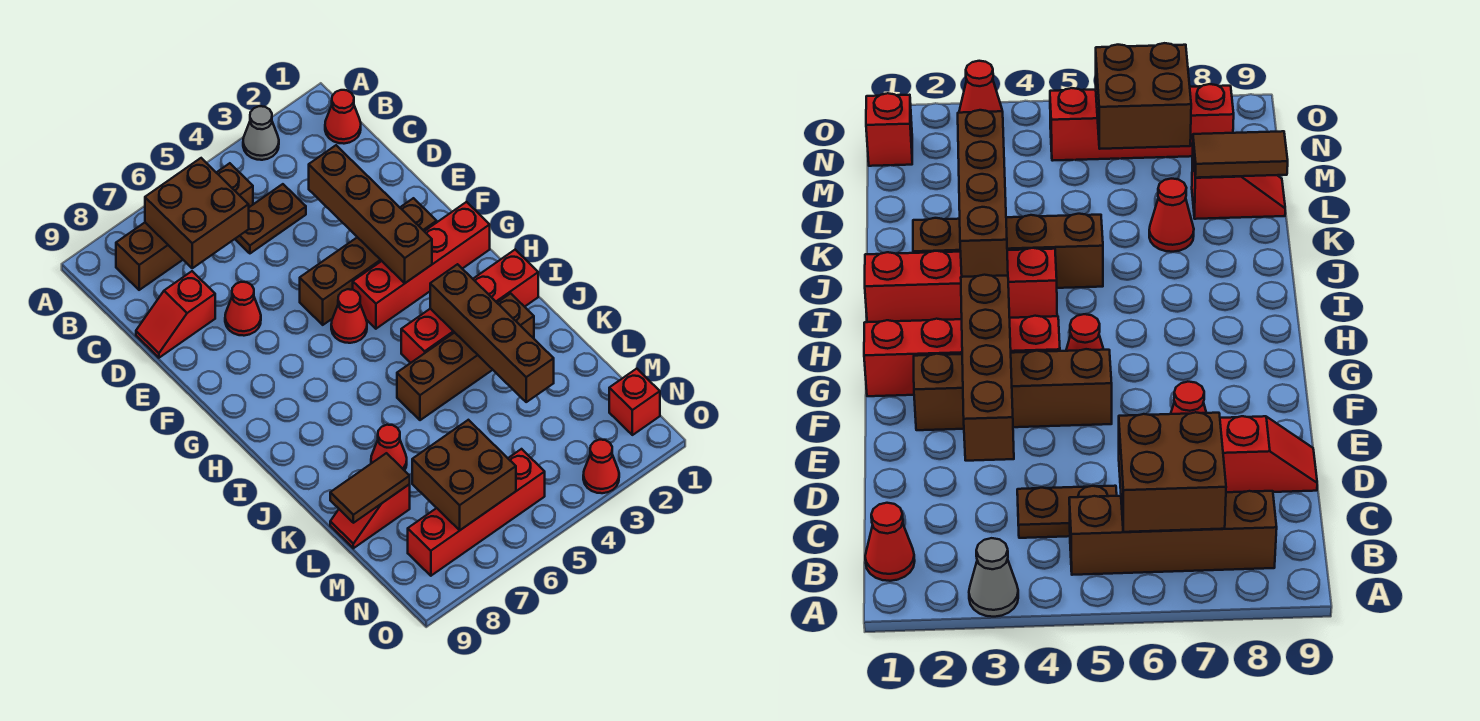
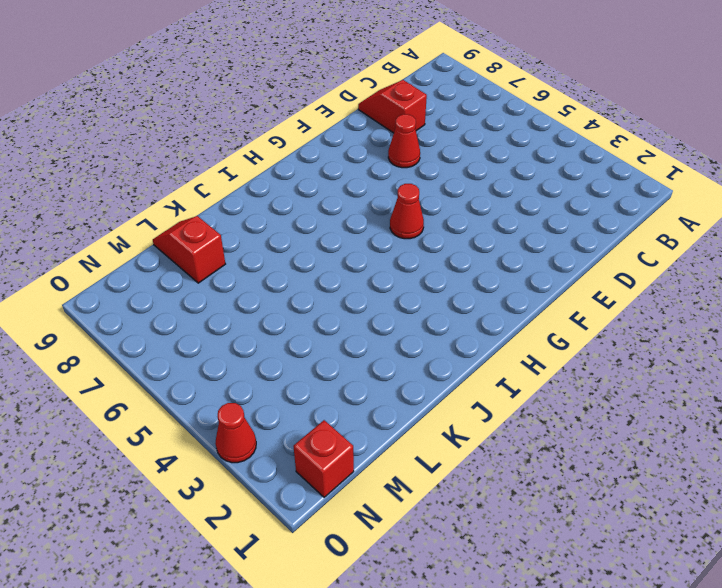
none -> grey cone A3 level 1
none -> red cone B1 level 1
none -> brown brick B5:B8 level 1

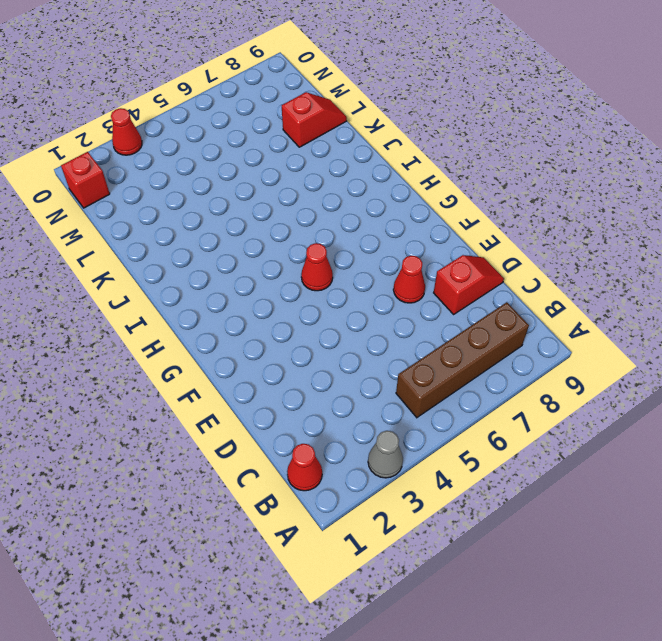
none -> brown plate C4:C5 level 1
none -> brown brick F2:F5 level 1
none -> red brick G1:G4 level 1

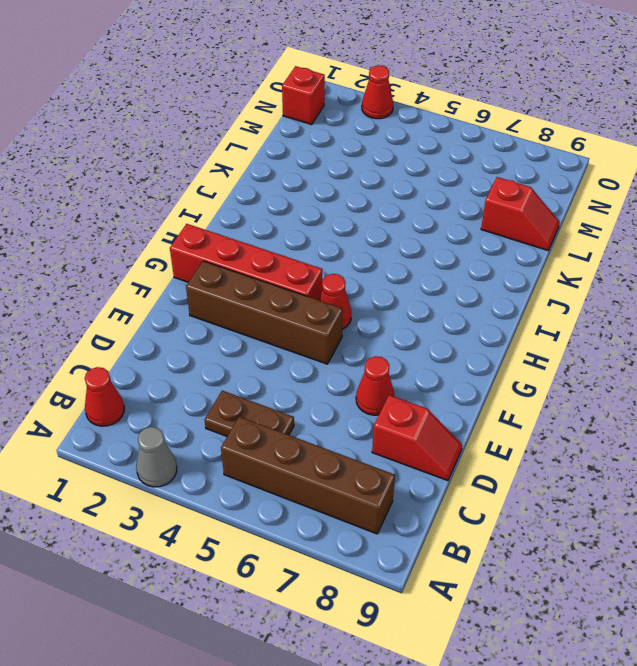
none -> red brick I1:I4 level 1
none -> brown brick J2:J5 level 1
none -> red cone K7 level 1

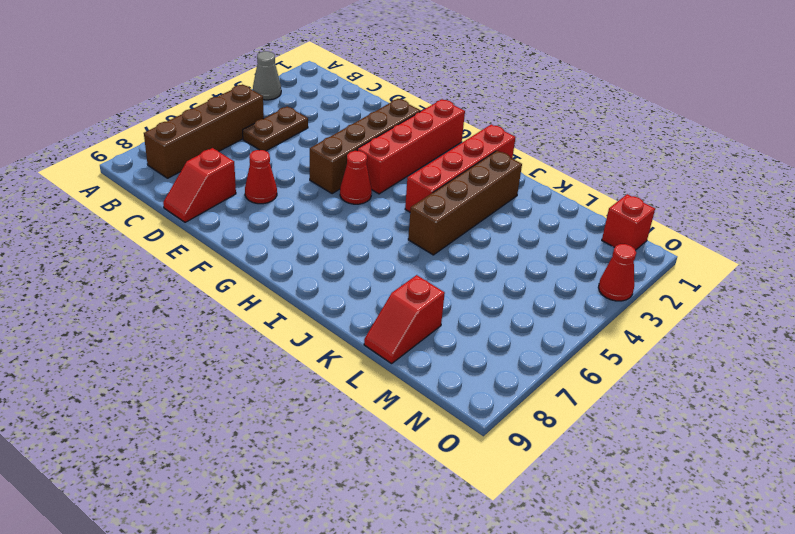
none -> red cone B1 level 1
none -> red cone K7 level 1
none -> red brick N5:N8 level 1

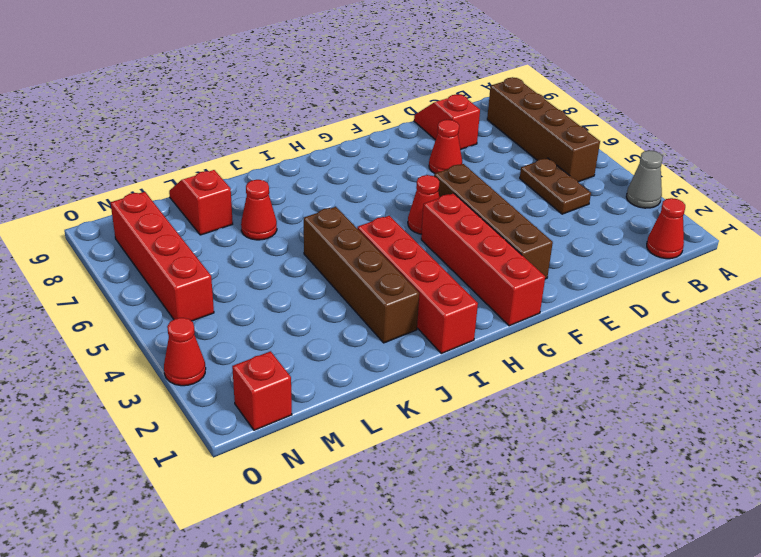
none -> brown brick B6:C7 level 2
none -> brown brick D3:G3 level 2
none -> brown brick I3:L3 level 2

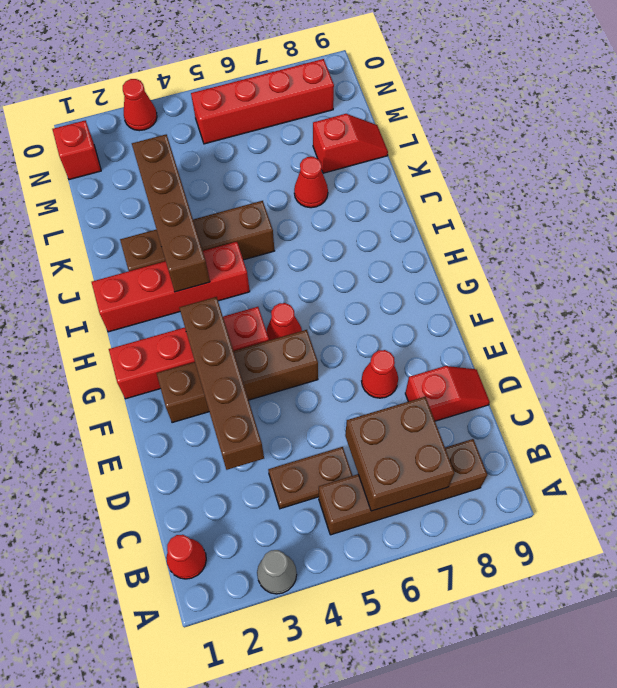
none -> brown tile L8:L9 level 2
none -> brown brick M6:N7 level 2

